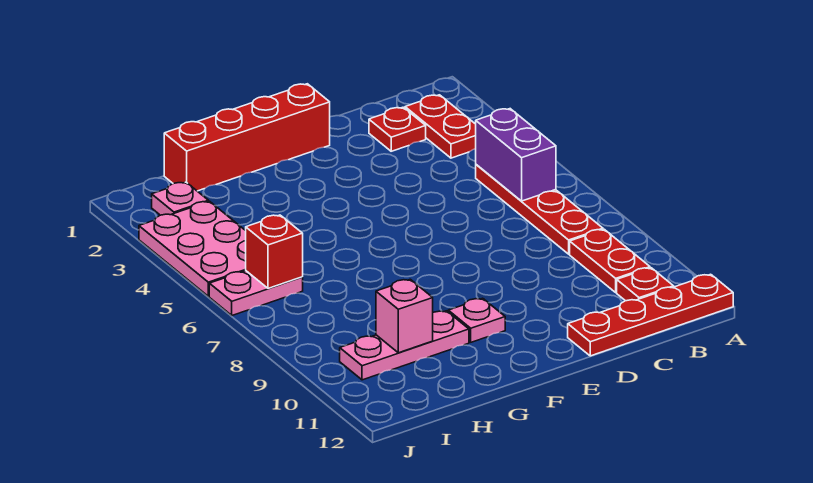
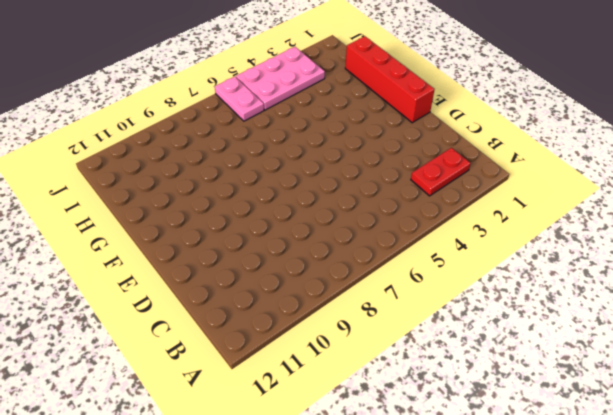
none -> red plate A12:D12 level 1
none -> red plate B5:B8 level 1
none -> red plate B9:B10 level 1

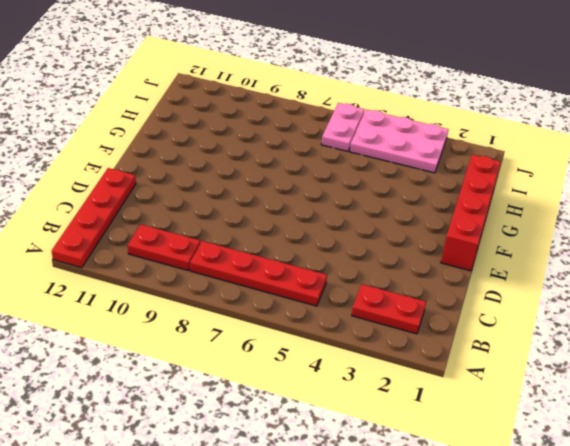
none -> red plate B11 level 1
none -> red plate C2 level 1
none -> pink plate F10 level 1

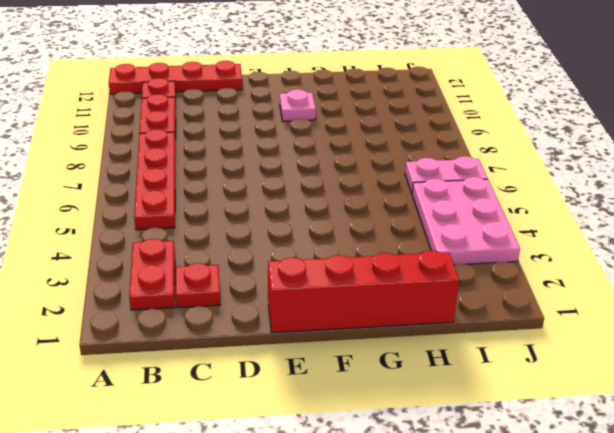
none -> pink plate G10:I10 level 1
none -> pink plate I2 level 1
none -> purple brick B5:B6 level 2

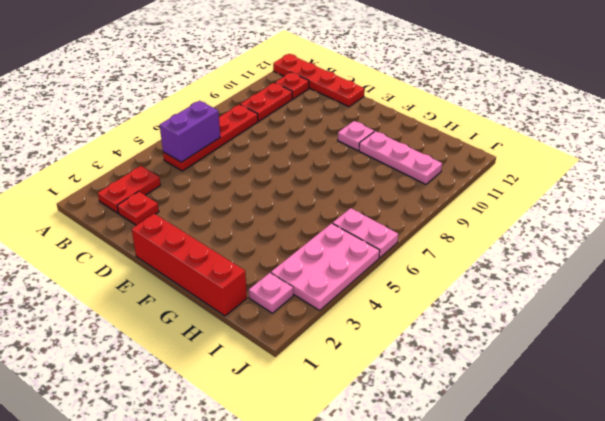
none -> pink brick H10 level 2
none -> red brick I6 level 2

